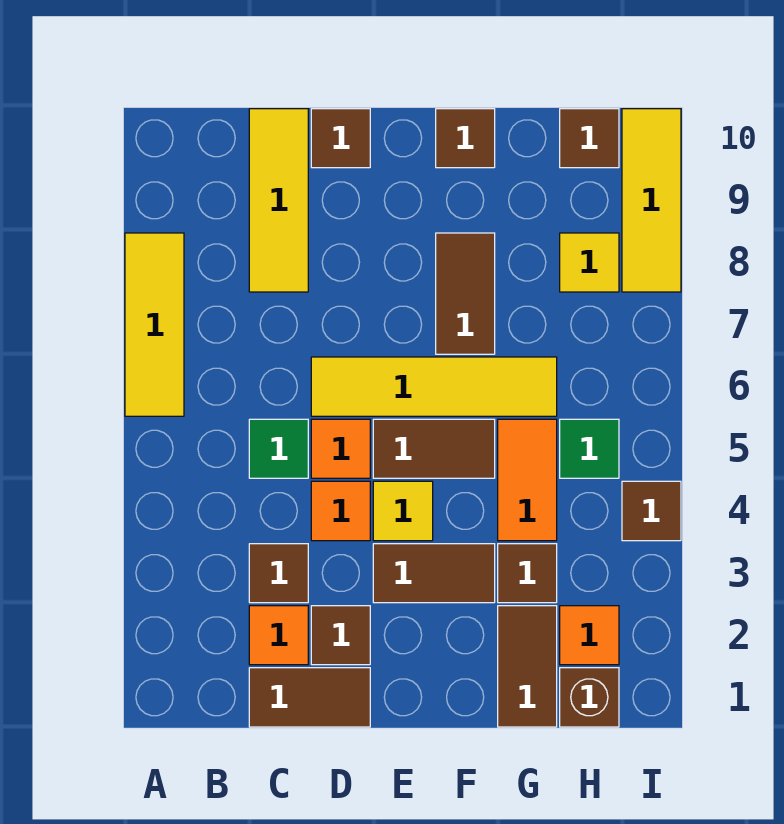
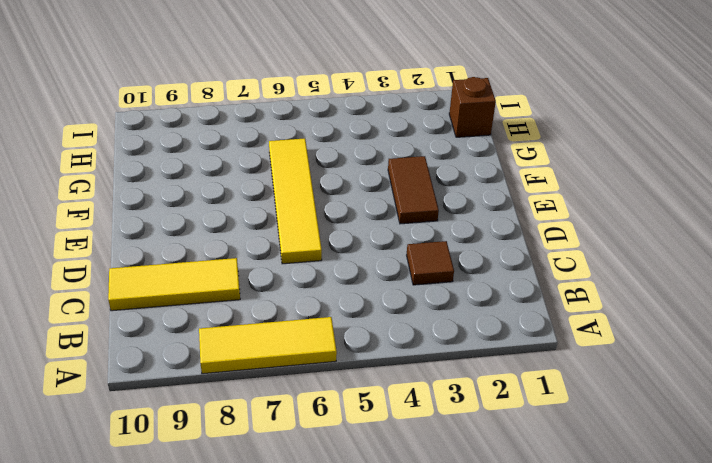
none -> brown tile C1:D1 level 1
none -> orange tile C2 level 1
none -> green tile C5 level 1

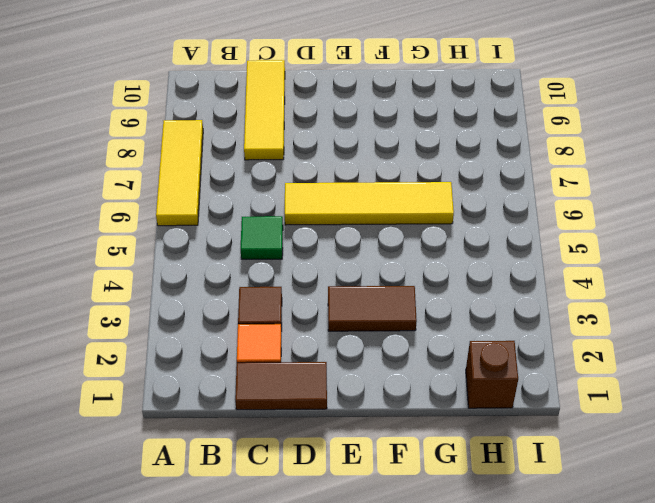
none -> brown tile D2 level 1
none -> orange tile D4 level 1
none -> orange tile D5 level 1

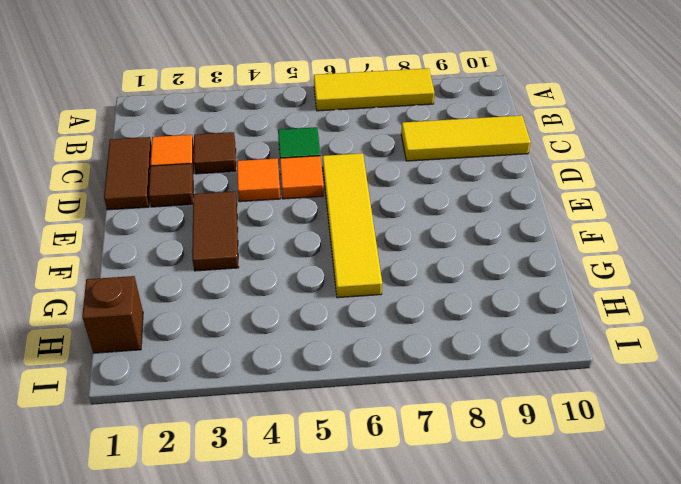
none -> brown tile D10 level 1
none -> yellow tile E4 level 1
none -> brown tile E5:F5 level 1

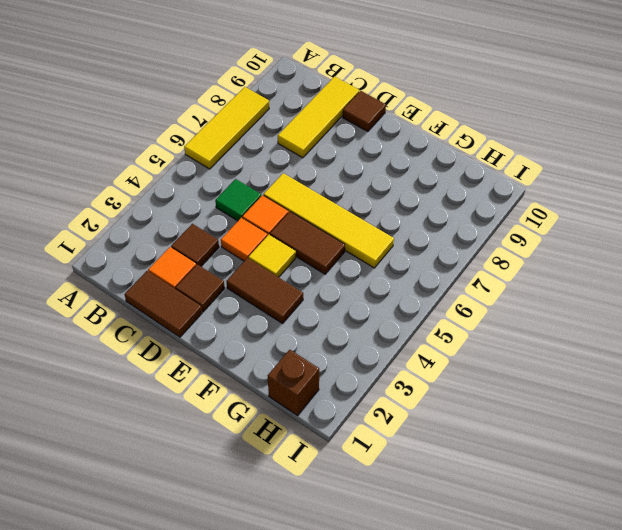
none -> brown tile F7:F8 level 1
none -> brown tile F10 level 1
none -> brown tile G1:G2 level 1

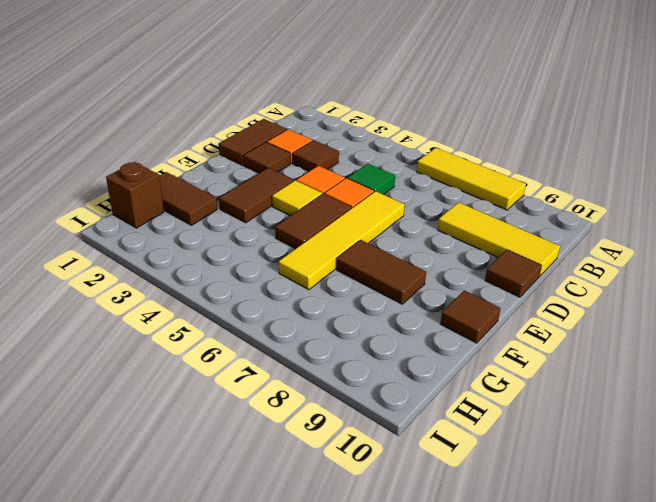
none -> brown tile G3 level 1
none -> orange tile G4:G5 level 1
none -> orange tile H2 level 1

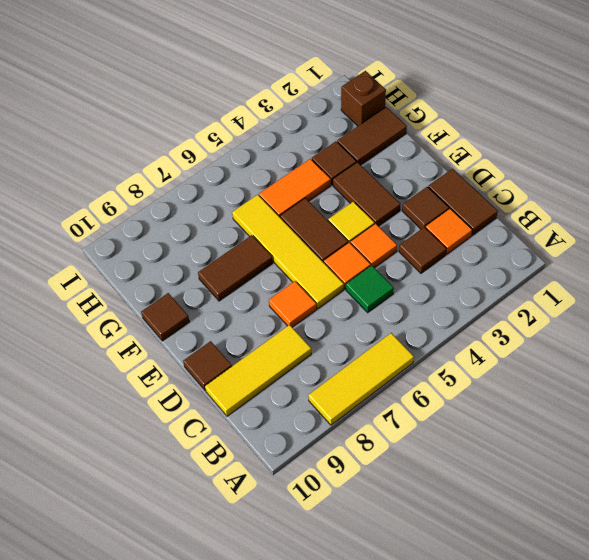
orange tile D7 level 1 -> orange tile H2 level 1
none -> green tile H5 level 1
none -> yellow tile H8 level 1
none -> brown tile H10 level 1

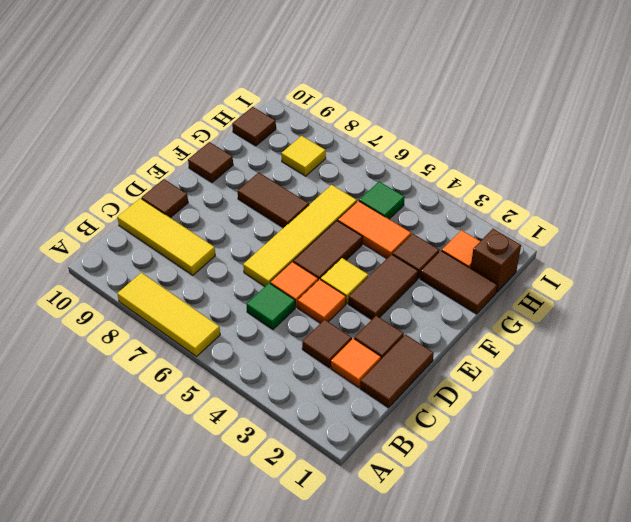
none -> brown tile I4 level 1
none -> yellow tile I8:I10 level 1

